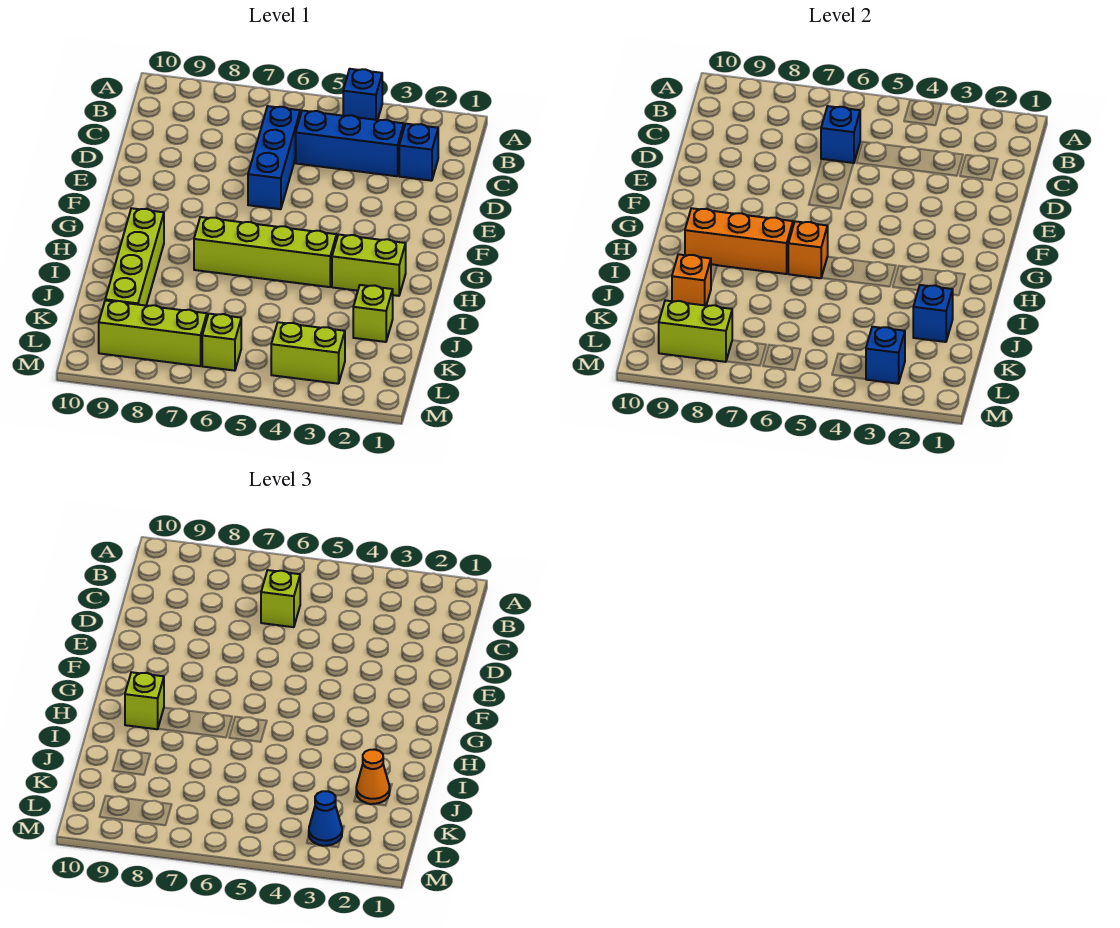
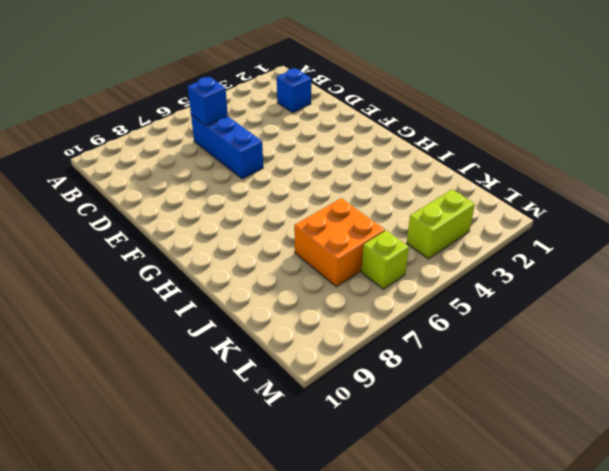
orange brick J6:K7 level 1 -> none
none -> blue brick A4 level 1
none -> blue brick C3:C5 level 1
none -> lime brick H2:H3 level 1

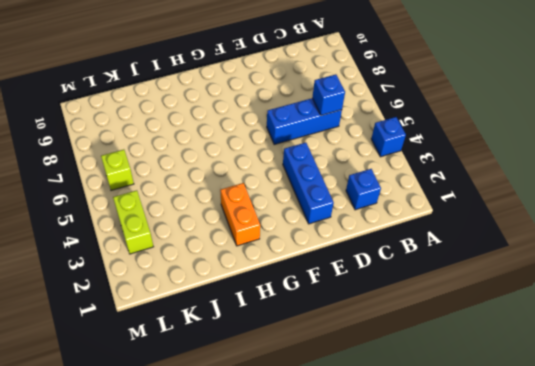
blue brick E2:E4 level 1 -> blue brick C3:C5 level 1
orange brick H2:H3 level 1 -> lime brick H2:H3 level 1
none -> lime brick H4:H7 level 1
none -> lime brick H9:K9 level 1
none -> lime brick J2 level 1

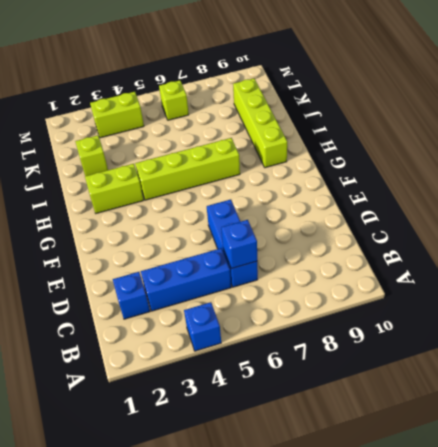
none -> lime brick L7:L9 level 1
none -> orange brick H6 level 2
none -> orange brick H7:H9 level 2

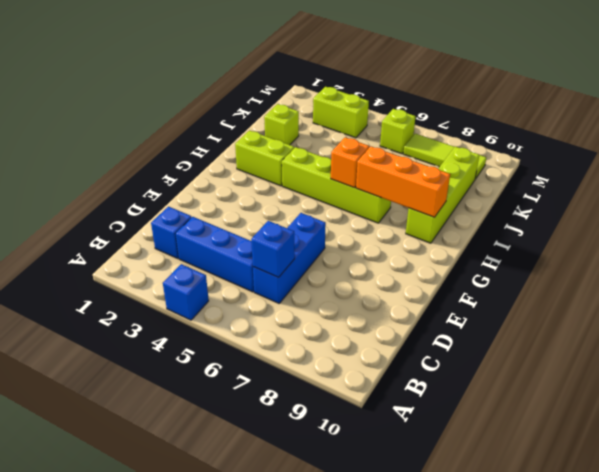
lime tile L7:L9 level 1 -> lime brick L7:L9 level 1
none -> blue brick J2 level 2
none -> orange brick J9 level 2
none -> blue brick L3 level 2

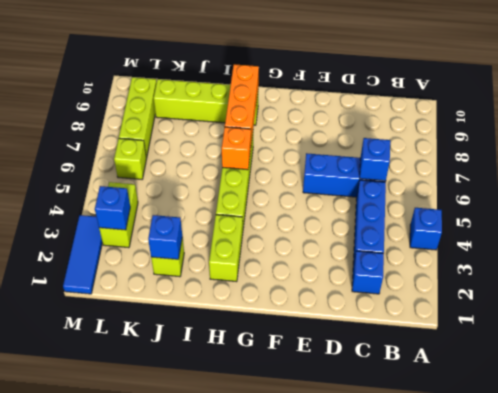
blue tile M1:M3 level 1 -> none
none -> orange brick J9 level 2
none -> lime brick L8:L9 level 2
none -> lime brick C6 level 3

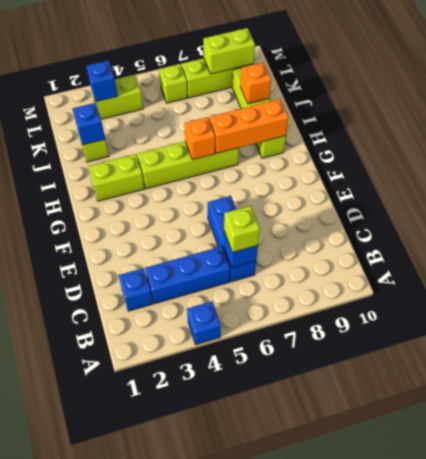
none -> lime brick H9 level 3
none -> orange cone J2 level 3
none -> blue cone L3 level 3

